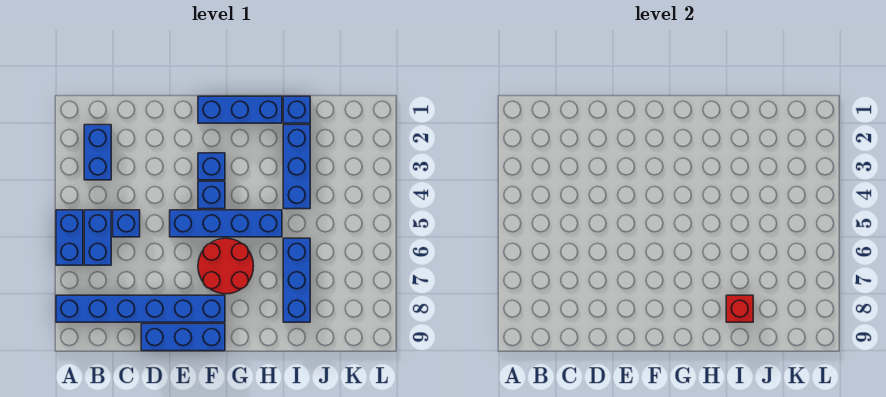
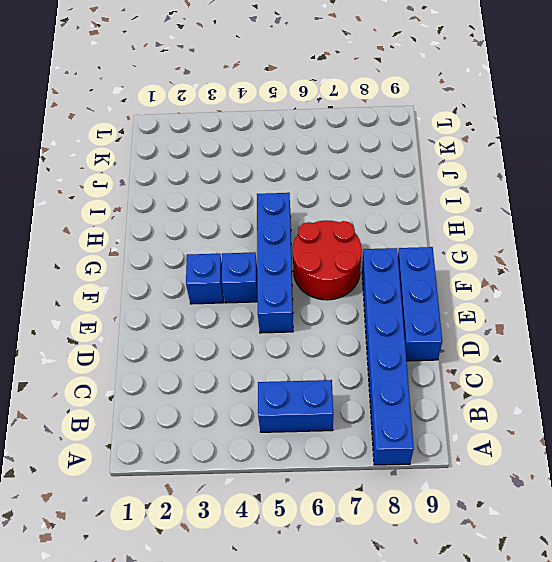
none -> blue brick A5:A6 level 1
none -> blue brick B2:B3 level 1
none -> blue brick C5 level 1

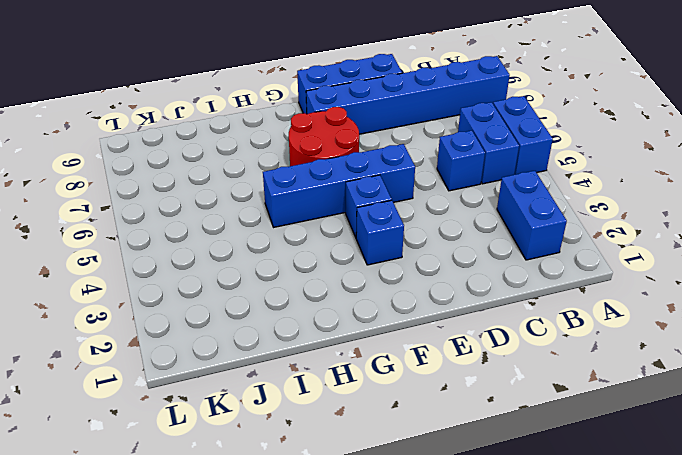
none -> blue brick F1:H1 level 1
none -> blue brick I1 level 1
none -> blue brick I2:I4 level 1

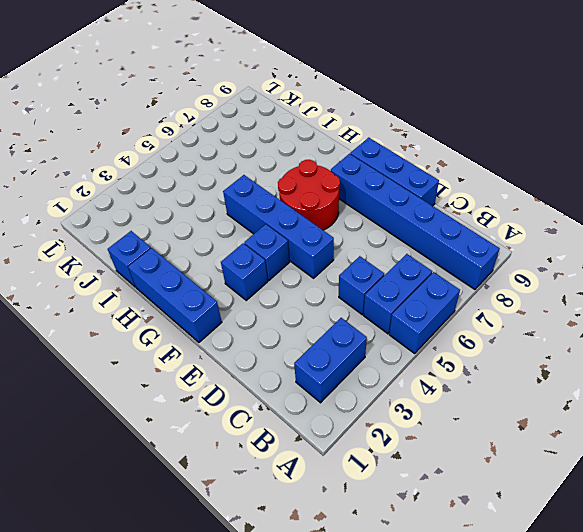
none -> blue brick I2:I4 level 1
none -> blue brick I6:I8 level 1
none -> red brick I8 level 2

